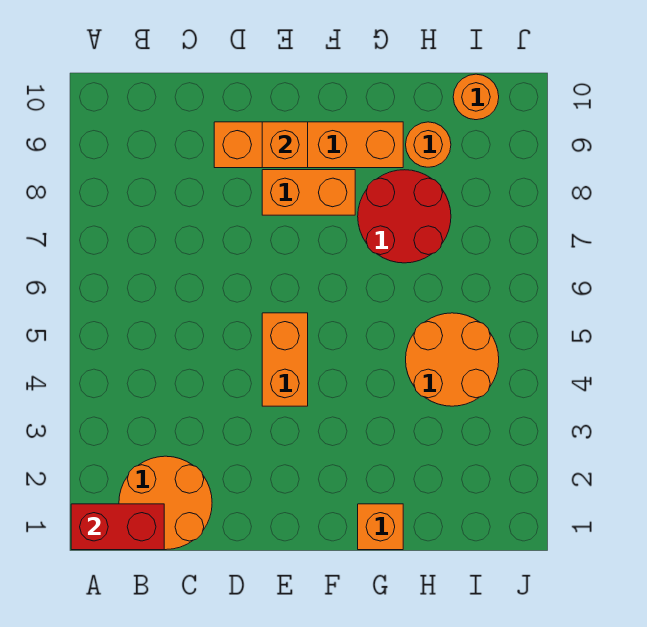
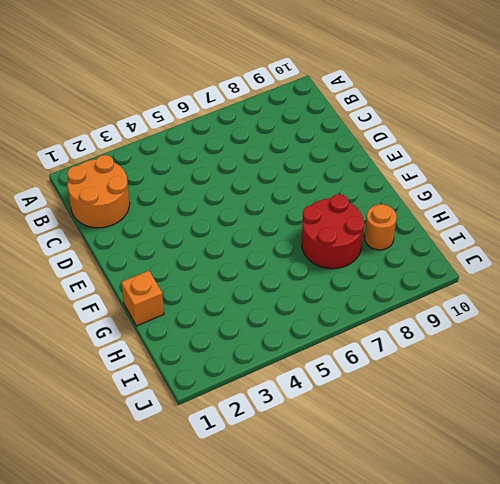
none -> orange brick D9:G9 level 1
none -> orange brick E4:E5 level 1

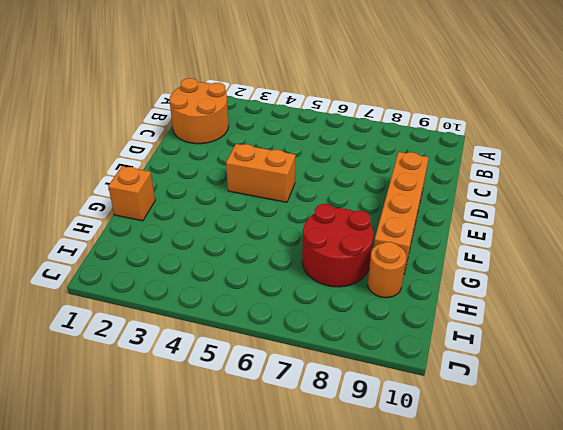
none -> orange brick E8:F8 level 1
none -> orange round brick H4:I5 level 1

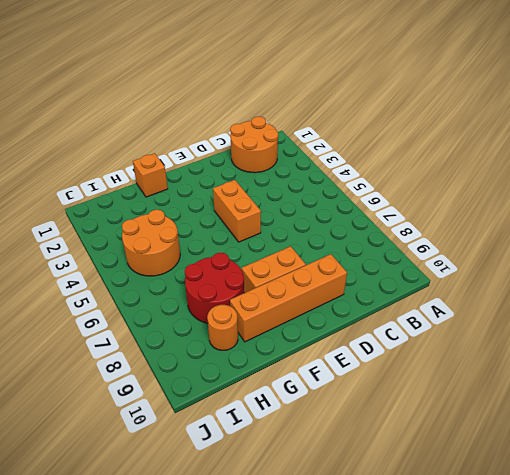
none -> orange round brick I10 level 1
none -> red brick A1:B1 level 2

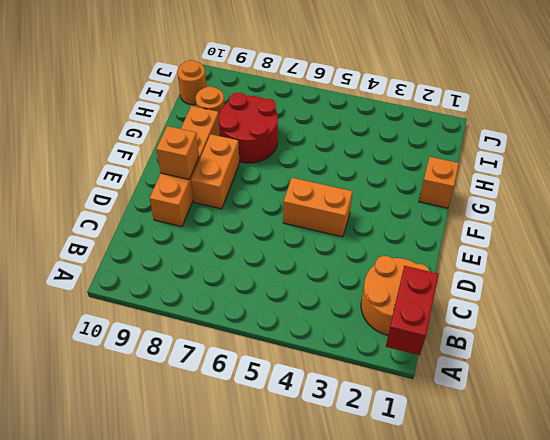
none -> orange round brick H4:I5 level 1

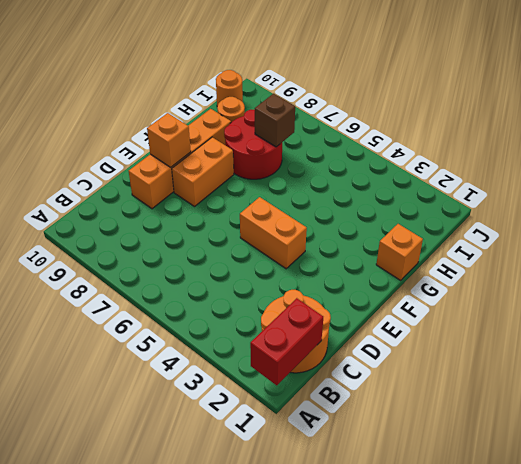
brown brick H7 level 2 -> none
none -> orange round brick H4:I5 level 1

